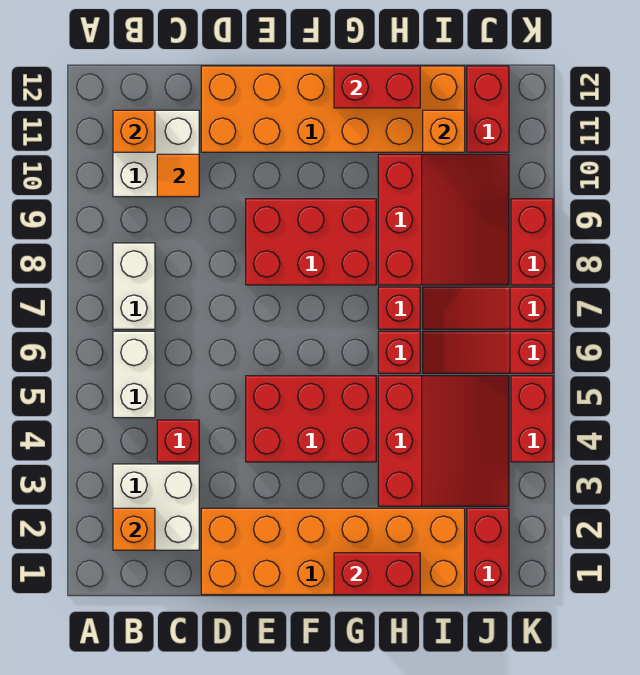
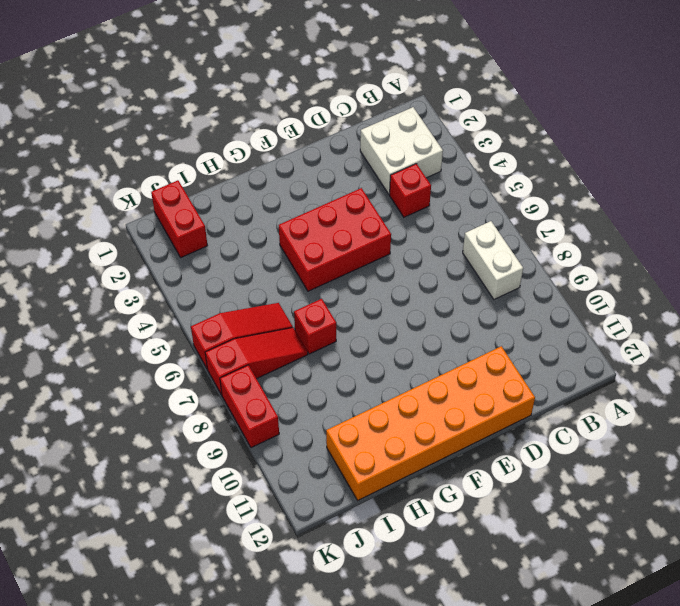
none -> white brick B5:B6 level 1
none -> white brick B10:C11 level 1
none -> orange brick D1:I2 level 1

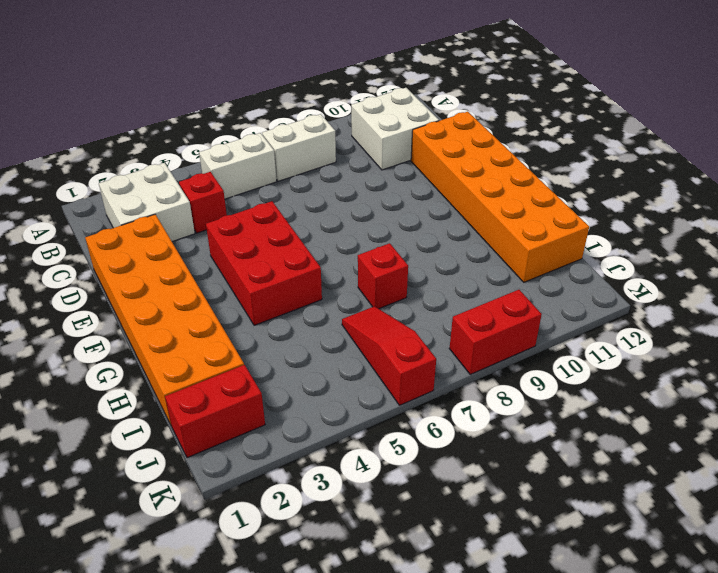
none -> red brick E8:G9 level 1
none -> red slope H3:J5 level 1 top H
none -> red brick H6 level 1

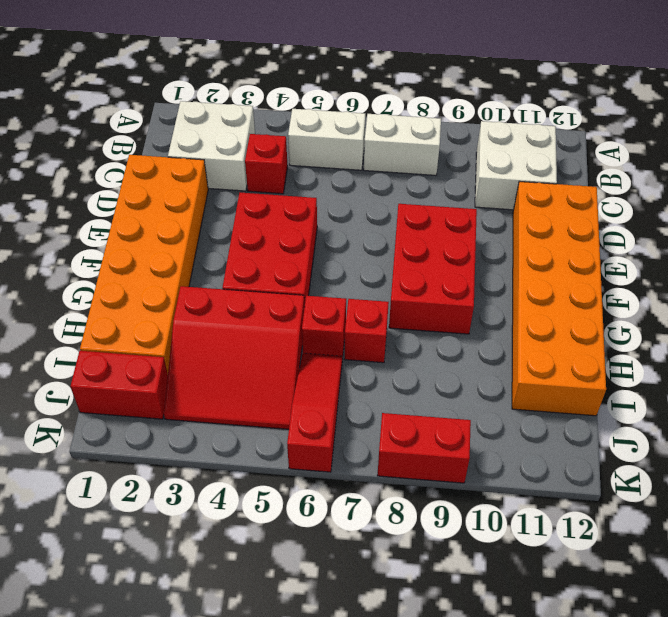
none -> red slope H8:J10 level 1 top H
none -> red slope I7:K7 level 1 top K
none -> red brick J11:J12 level 1

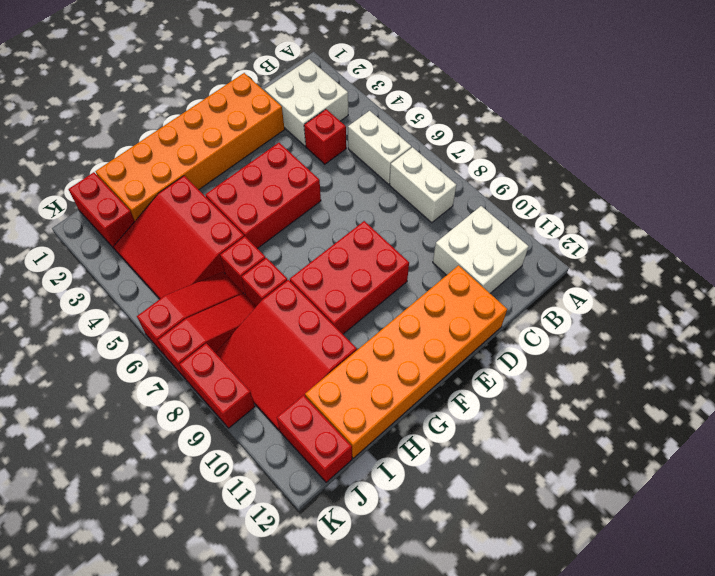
none -> red brick K4:K5 level 1
none -> orange brick B2 level 2
none -> orange brick B11 level 2

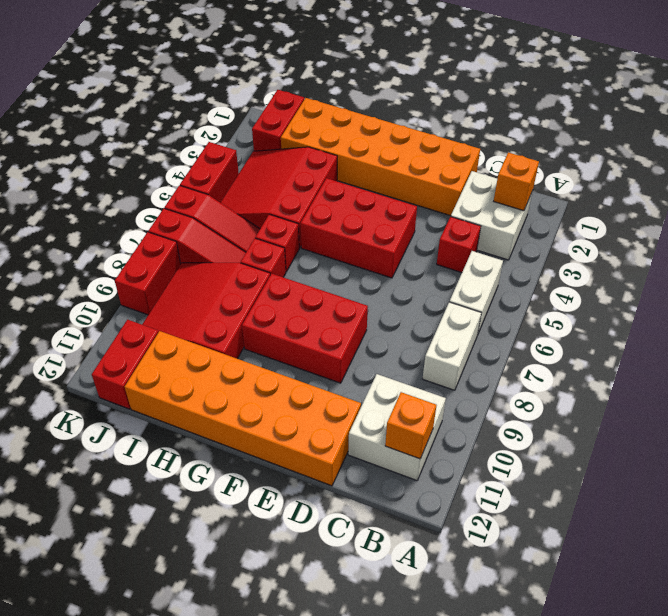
none -> orange tile C10 level 2
none -> red brick G1:H1 level 2
none -> red brick G12:H12 level 2

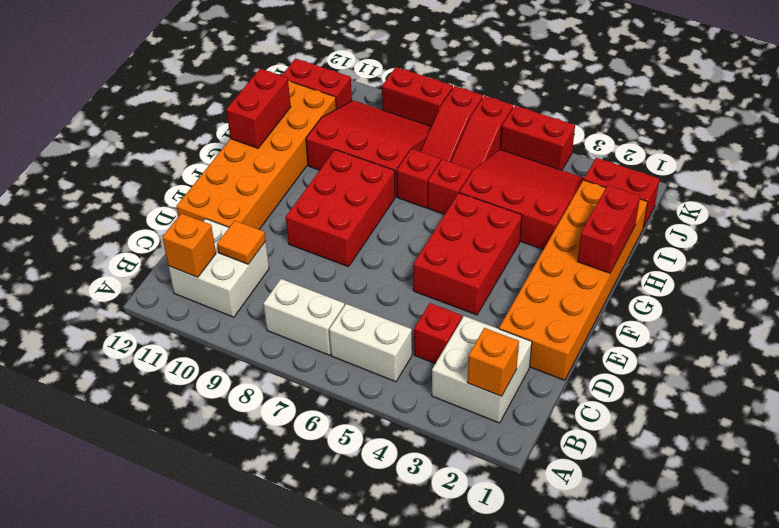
none -> orange brick I11 level 2

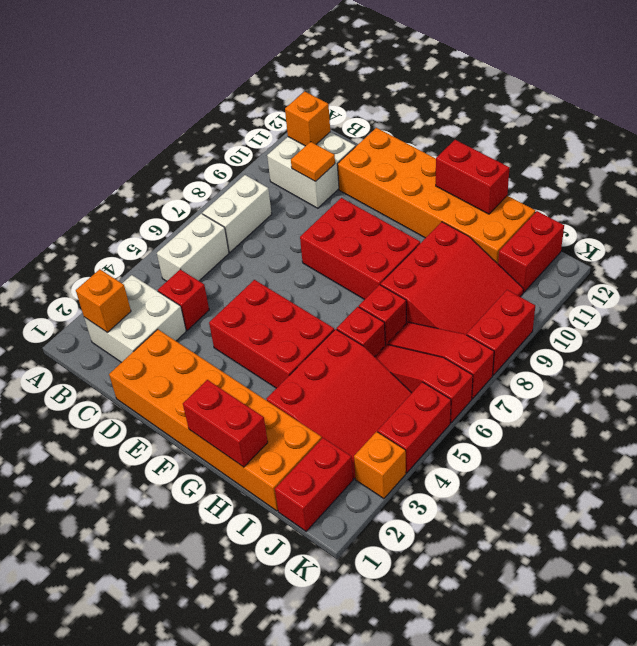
orange brick K3 level 1 -> orange brick I11 level 2

